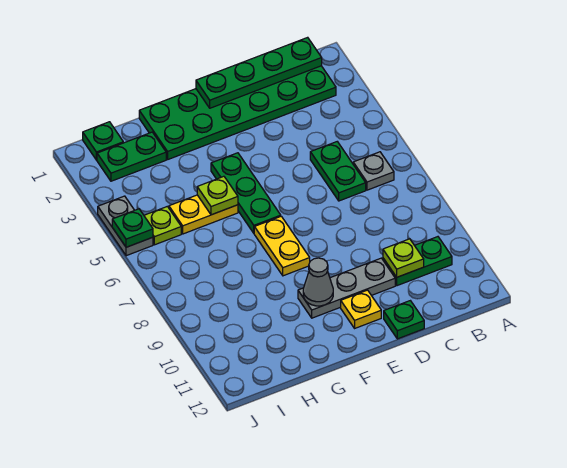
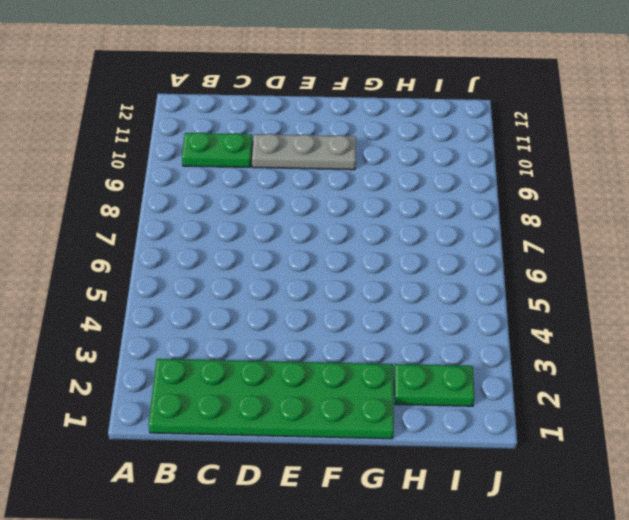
none -> grey plate B6 level 1
none -> green plate C5:C6 level 1
none -> green plate D12 level 1

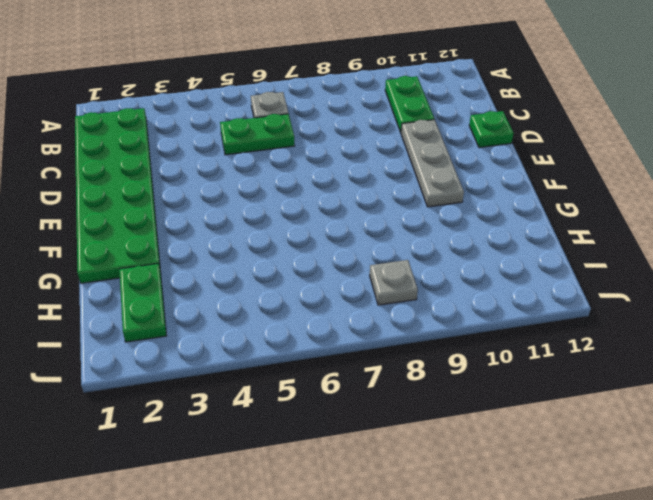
grey plate I8 level 1 -> none
none -> yellow plate E11 level 1
none -> green plate F4:F6 level 1
none -> yellow plate F7:F8 level 1

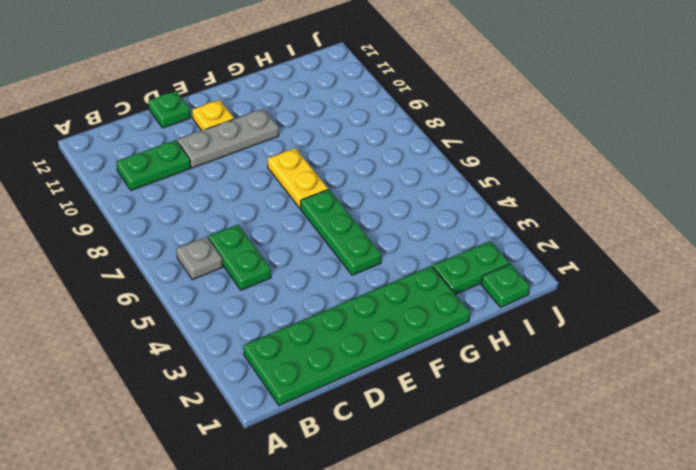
none -> yellow plate G5:H5 level 1
none -> lime plate I5 level 1
none -> grey plate J4:J5 level 1

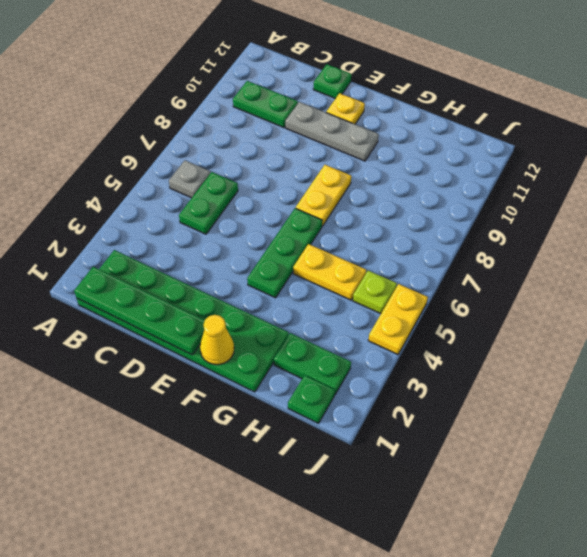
yellow cone F1 level 2 -> none
yellow plate J4:J5 level 1 -> grey plate J4:J5 level 1
none -> lime plate C10 level 2
none -> grey cone F10 level 2
none -> lime plate G5 level 2

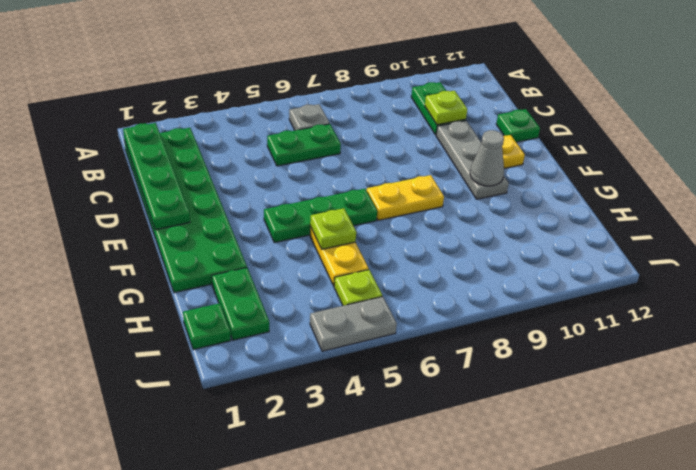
none -> green plate J5 level 2

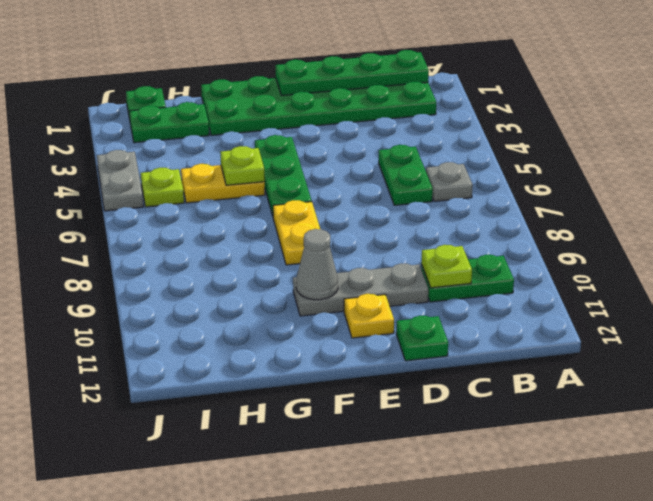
none -> green plate J5 level 2

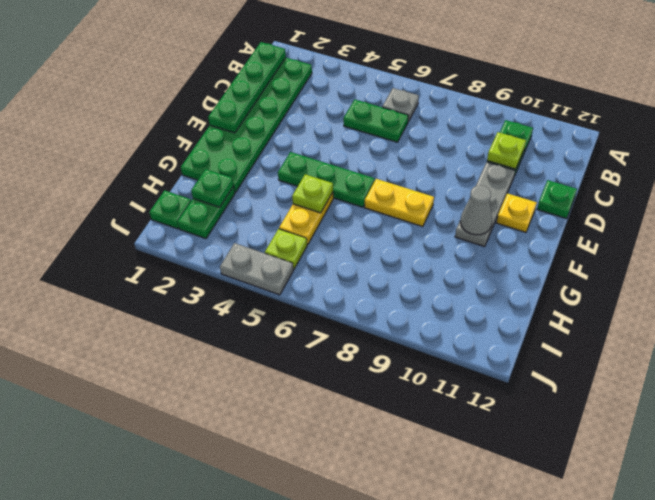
green plate H2 level 2 -> green plate J5 level 2

